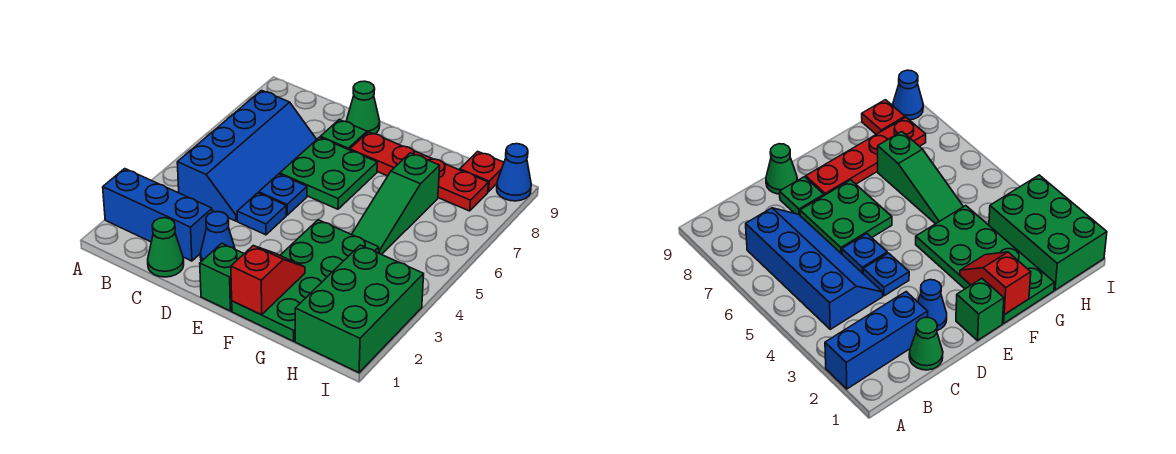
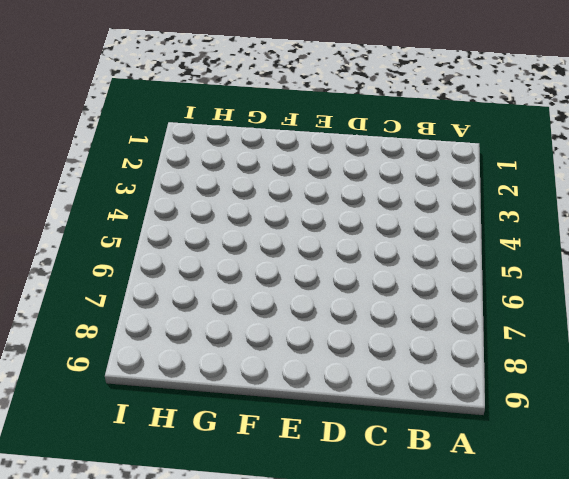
none -> blue brick A2:C2 level 1
none -> blue slope B4:C7 level 1 top B
none -> green cone C1 level 1

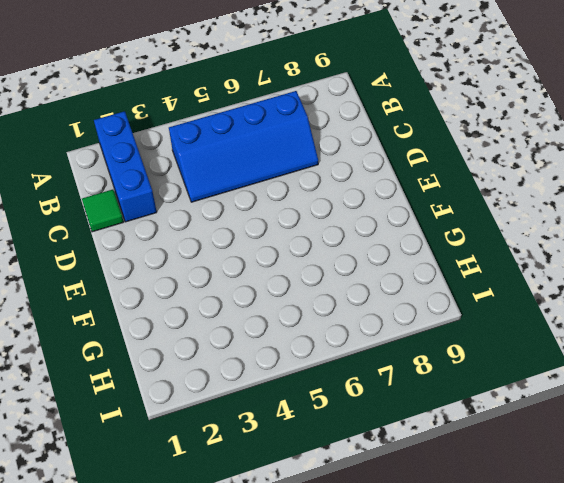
green tile C1 level 1 -> green cone C1 level 1
none -> blue cone D2 level 1
none -> blue plate D4 level 1
none -> blue plate D5 level 1

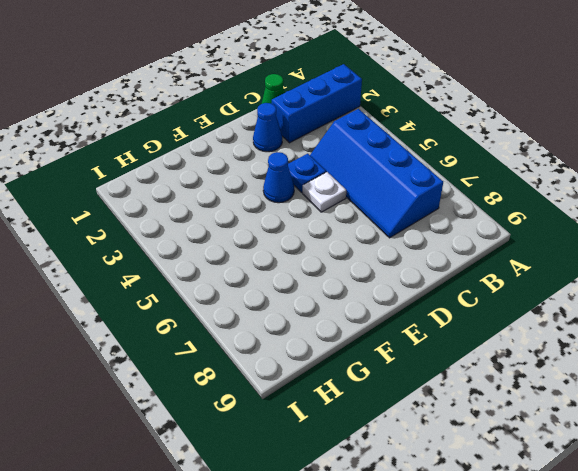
white plate D5 level 1 -> blue plate D5 level 1
blue cone E4 level 1 -> blue cone I9 level 1
none -> green plate D6:E7 level 1
none -> green plate D8 level 1
none -> green cone D9 level 1

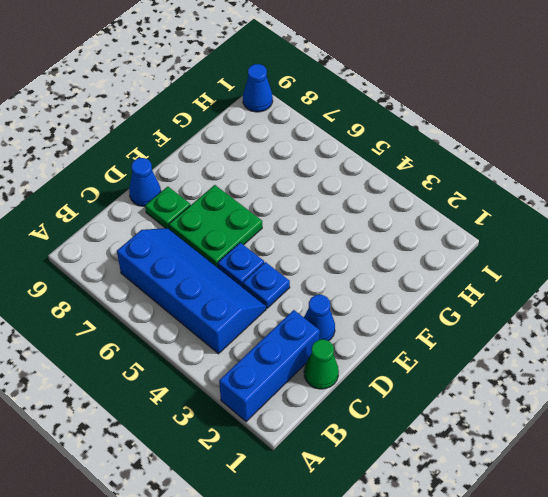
blue cone D9 level 1 -> green cone D9 level 1
none -> green brick E1 level 1
none -> red plate E8:H8 level 1
none -> green plate F1:G4 level 1

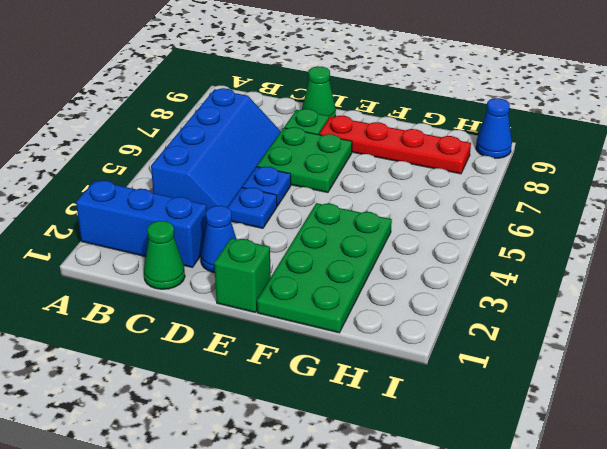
none -> green slope G5:G7 level 1 top 7
none -> green brick H1:I3 level 1
none -> red plate H9 level 1

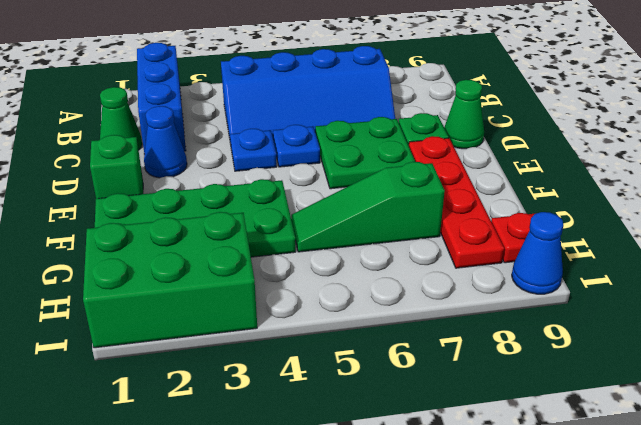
none -> red slope F1:F2 level 2 top 1

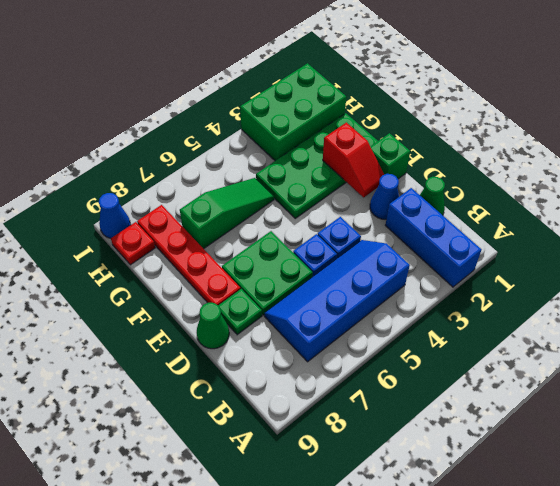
red slope E2:F2 level 2 top F -> red slope F1:F2 level 2 top 1

